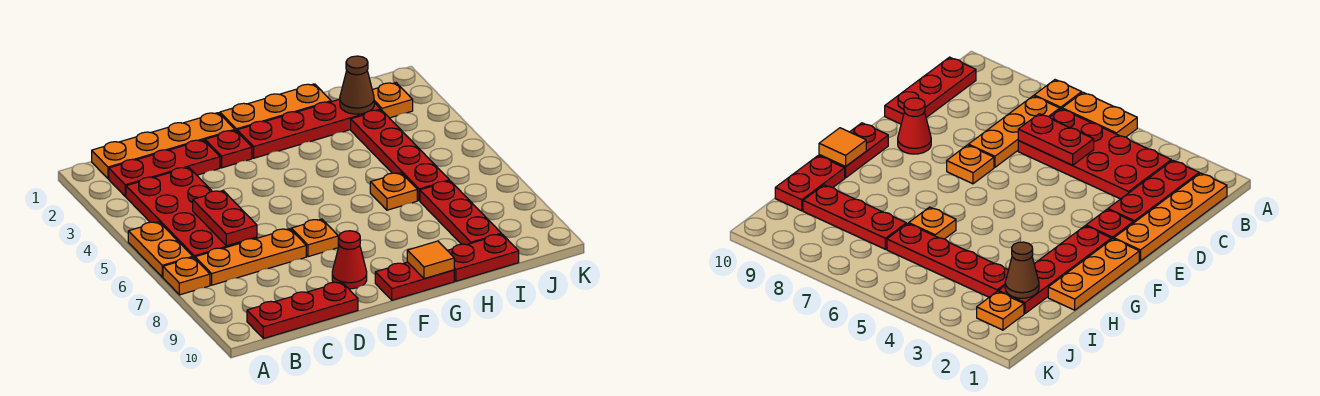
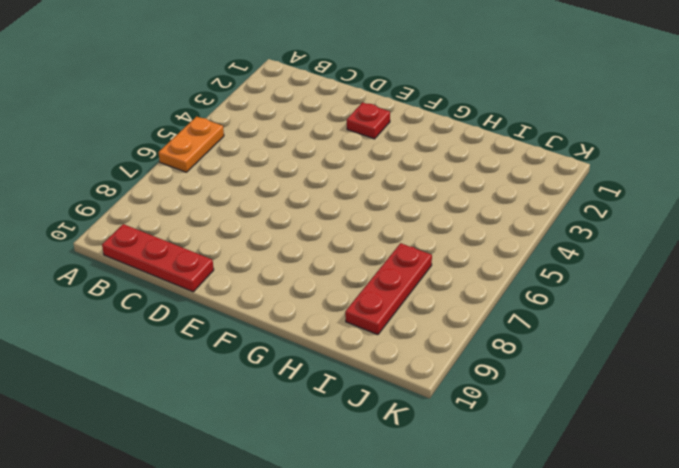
none -> orange plate A7 level 1
none -> orange plate B1:E1 level 1
none -> red plate B2:D2 level 1

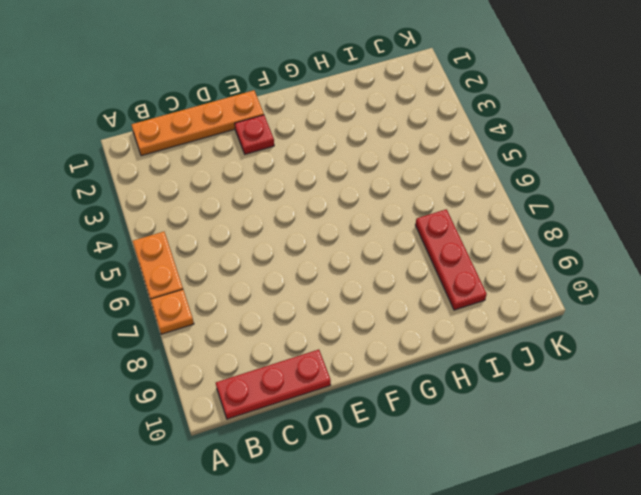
none -> red plate B2:D2 level 1
none -> red plate B3:C6 level 1
none -> orange plate B7:D7 level 1

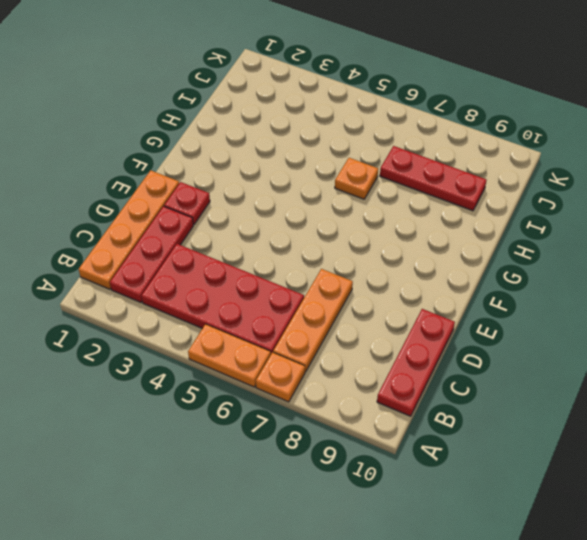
none -> orange plate E7 level 1
none -> red cone E9 level 1
none -> orange plate F1:H1 level 1

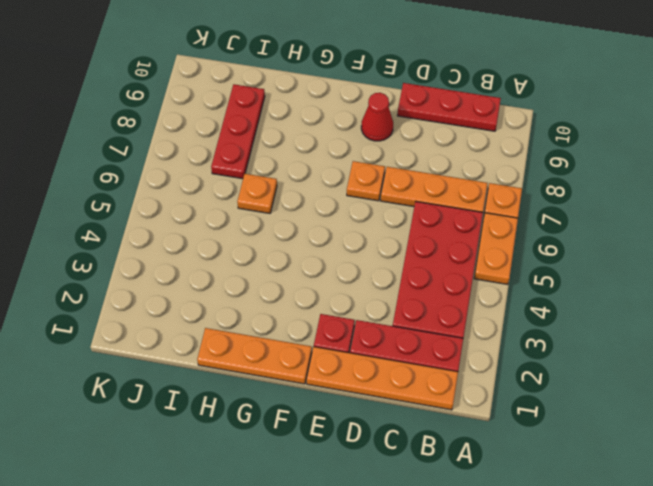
none -> red plate F2:I2 level 1
none -> red plate F10:G10 level 1
none -> red plate H10:I10 level 1

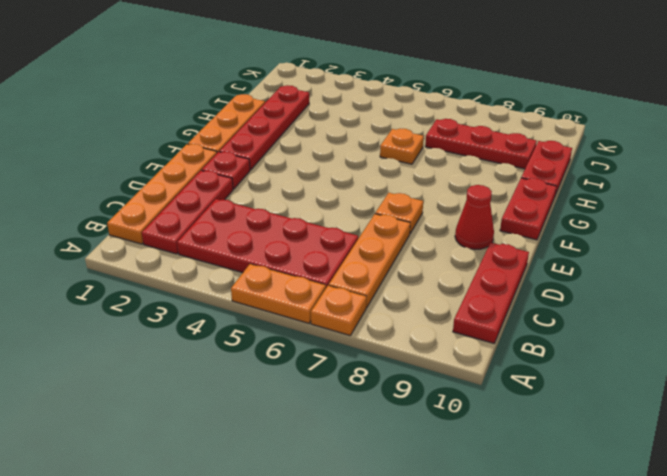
none -> red plate I3:I6 level 1
none -> orange plate J2 level 1
none -> red plate C5:C6 level 2

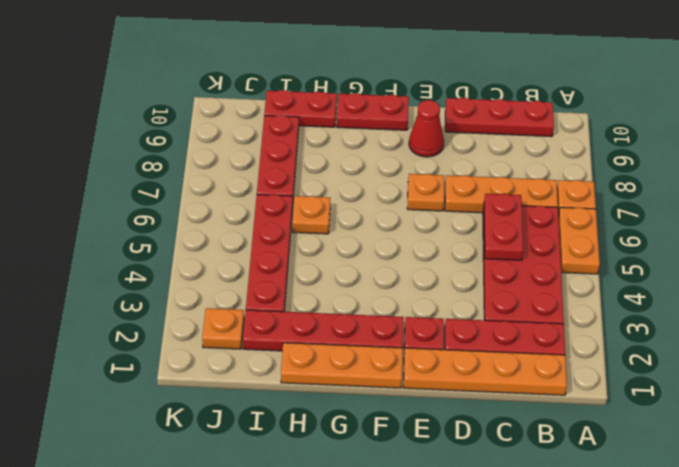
none -> orange tile G10 level 2
none -> brown cone I2 level 2

